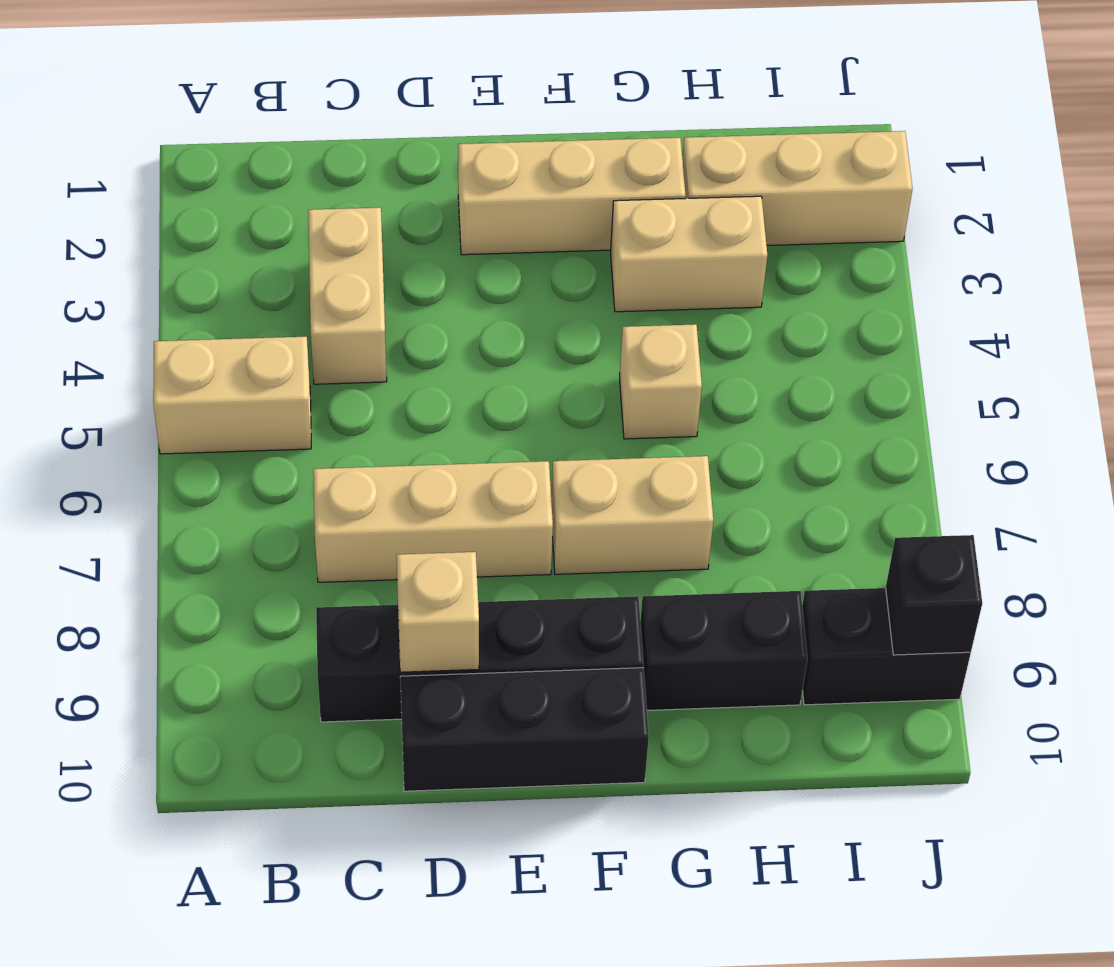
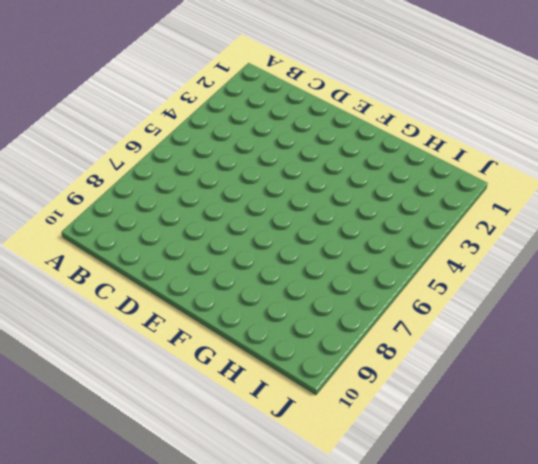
none -> tan brick A5:B5 level 1
none -> tan brick C3:C4 level 1
none -> tan brick C7:E7 level 1

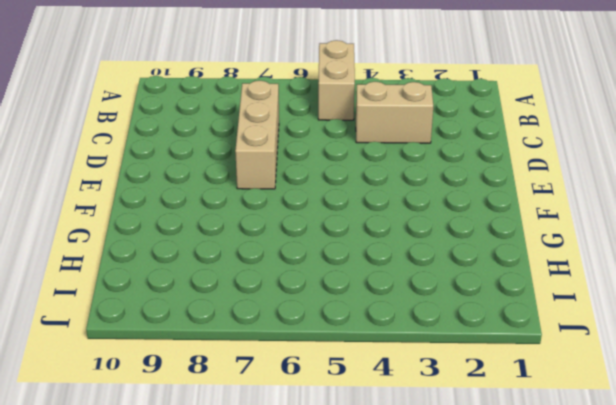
none -> black brick C9:F9 level 1
none -> black brick D10:F10 level 1
none -> tan brick E2:G2 level 1

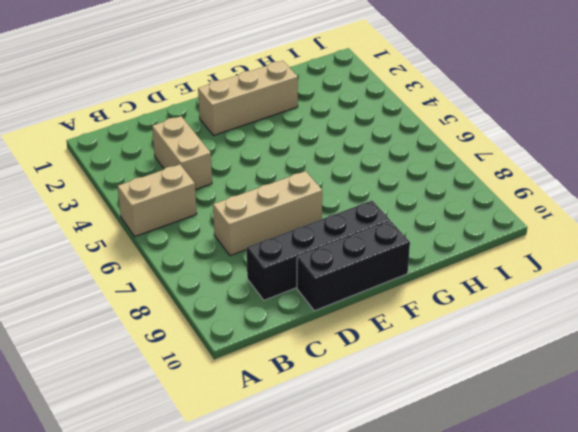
none -> tan brick F7:G7 level 1
none -> tan brick G3:H3 level 1
none -> tan brick G5 level 1

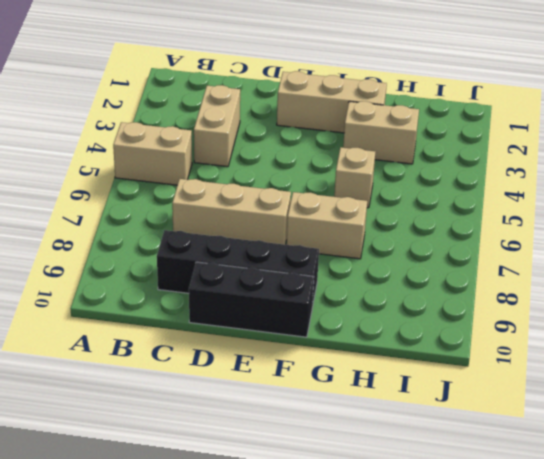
none -> black brick G9:H9 level 1
none -> tan brick H2:J2 level 1
none -> black brick I9:J9 level 1

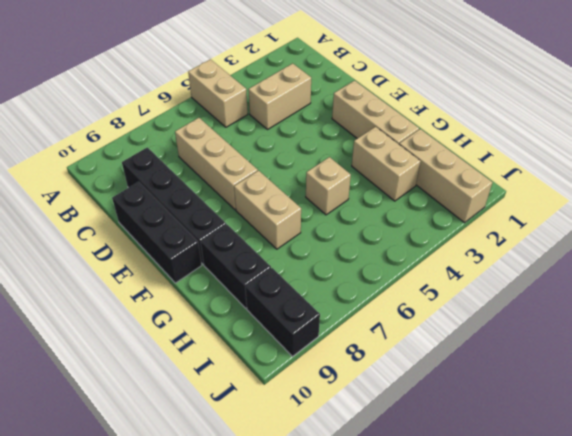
none -> tan brick D9 level 2
none -> black brick J9 level 2

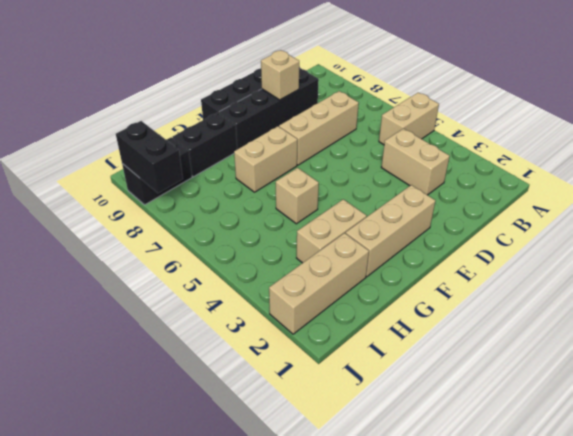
black brick J8:J9 level 2 -> black brick J9 level 2

